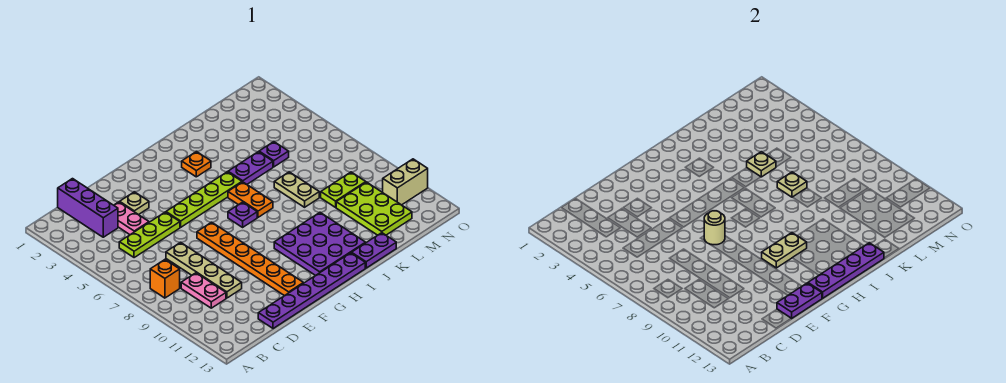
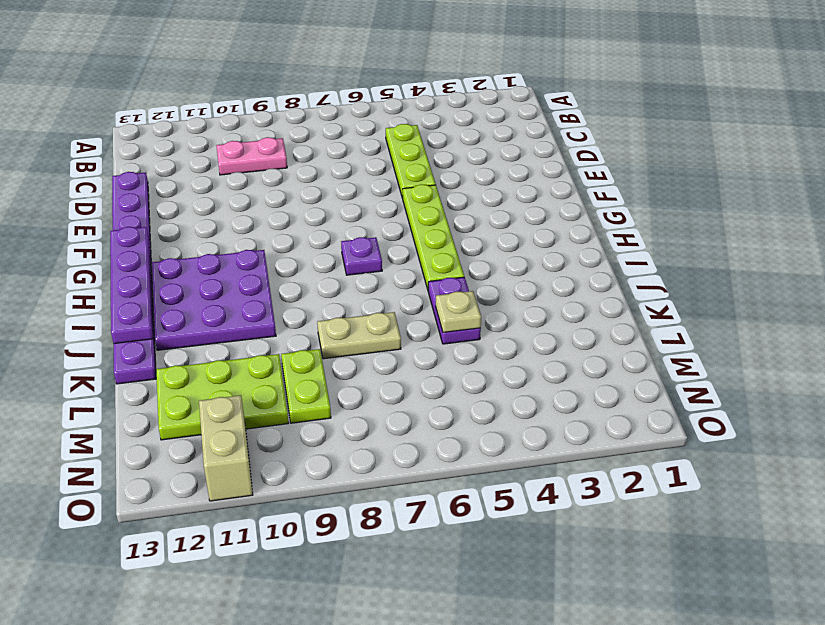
none -> orange brick B8 level 1
none -> purple brick C1:C3 level 1
none -> pink plate D3:D4 level 1

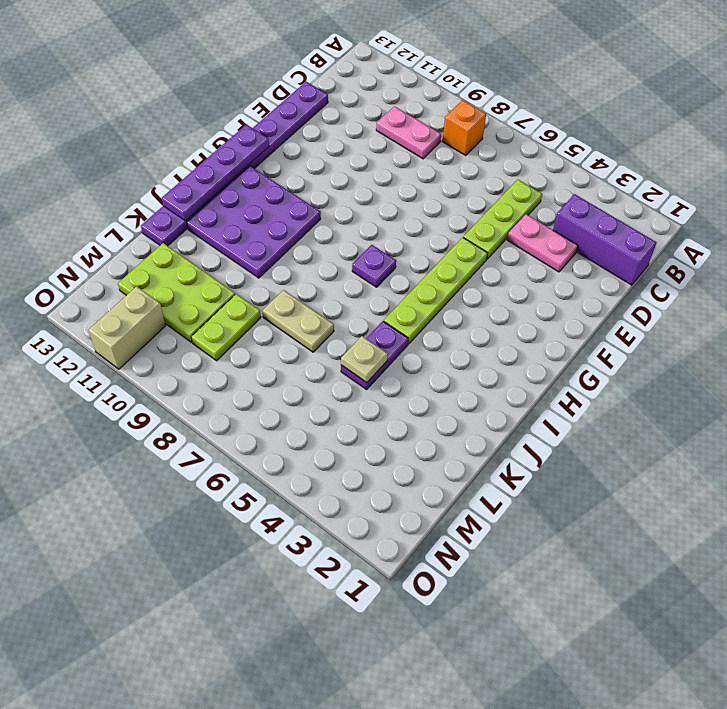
none -> tan plate D7:D10 level 1
none -> tan plate E3 level 1
none -> orange plate F7:F12 level 1

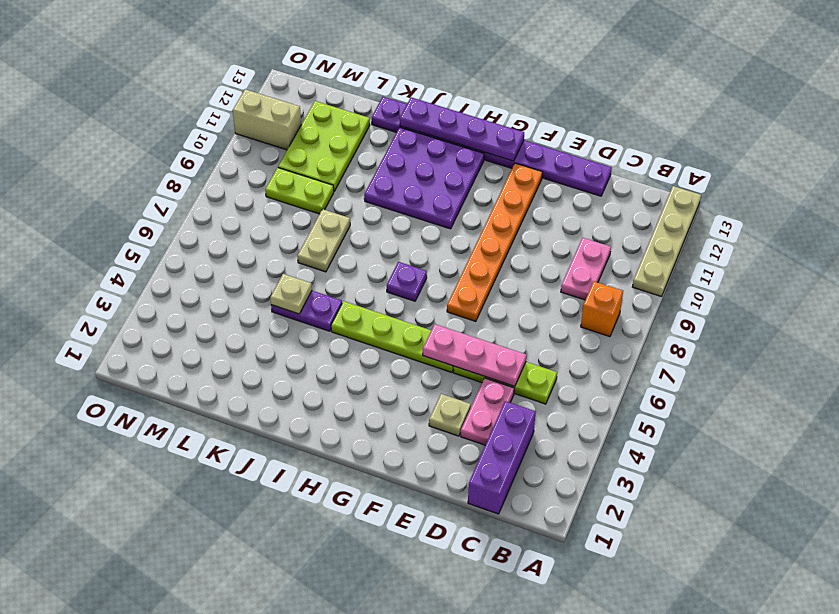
tan plate A10:A13 level 1 -> tan plate D7:D10 level 1
pink plate D5:F5 level 2 -> none
none -> orange plate I3 level 1
none -> orange plate I6:I7 level 1
none -> purple plate L5 level 1

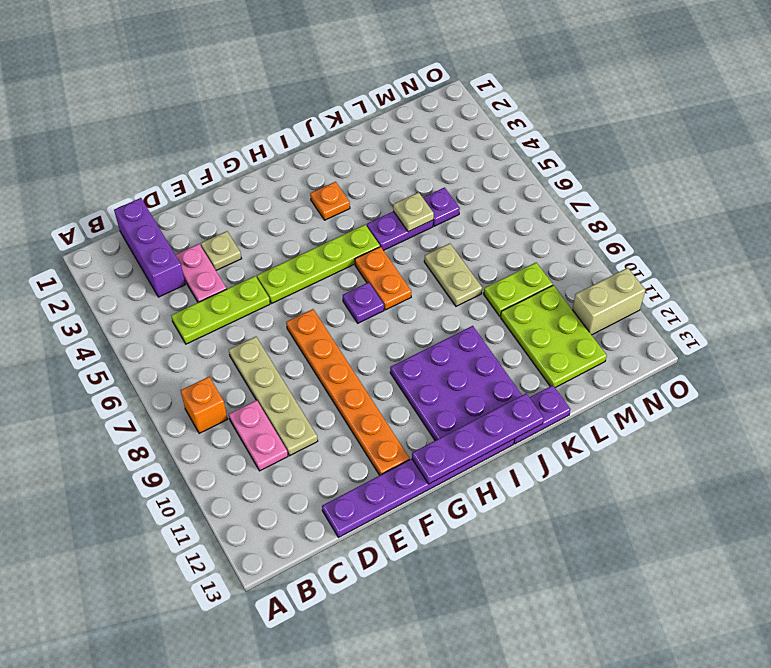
none -> purple plate E13:F13 level 2
none -> tan round brick F7 level 2
none -> tan plate G10:H10 level 2

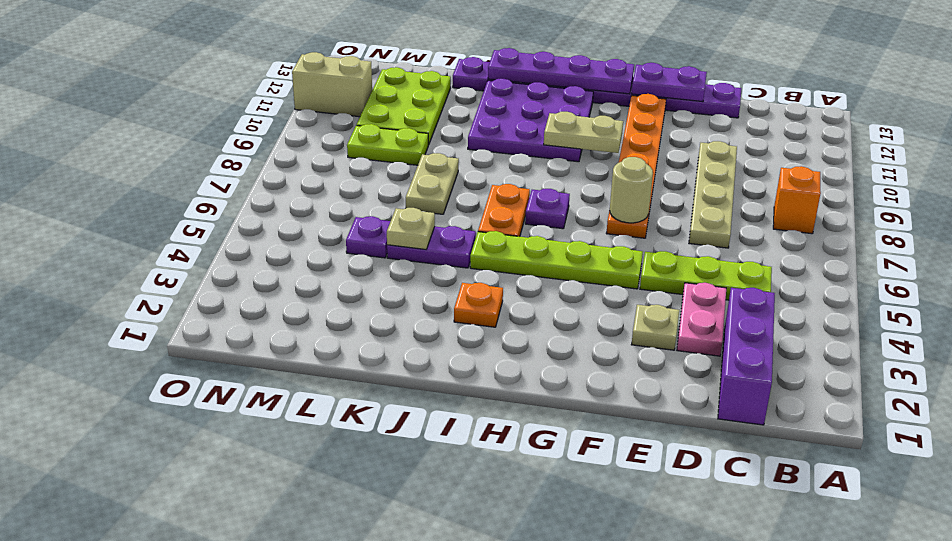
none -> pink plate C9:C10 level 1
none -> tan plate K7 level 2

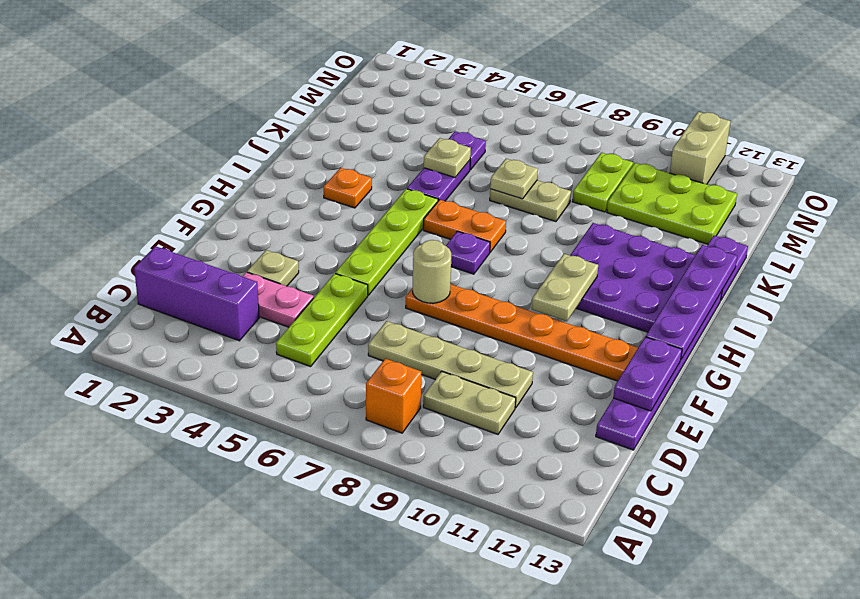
tan plate C9:C10 level 1 -> pink plate C9:C10 level 1

